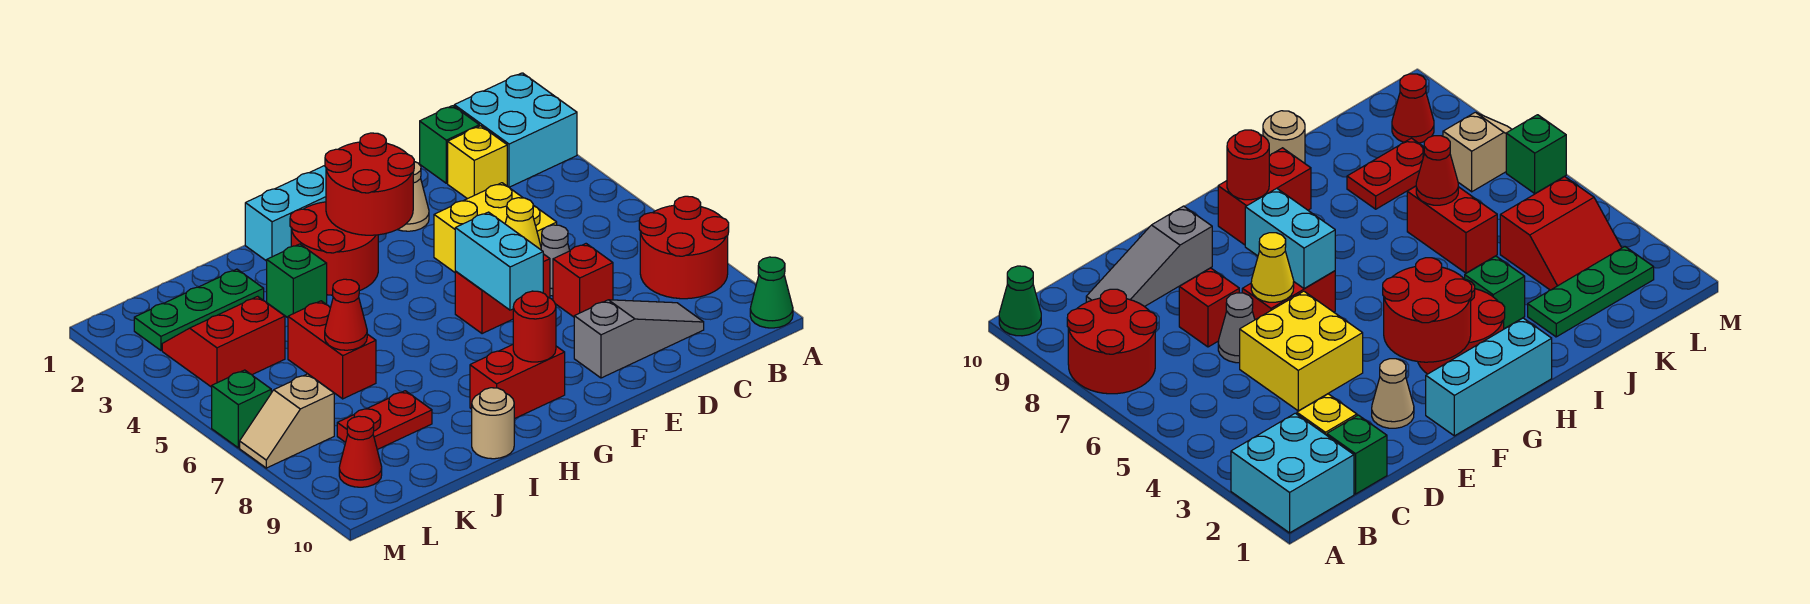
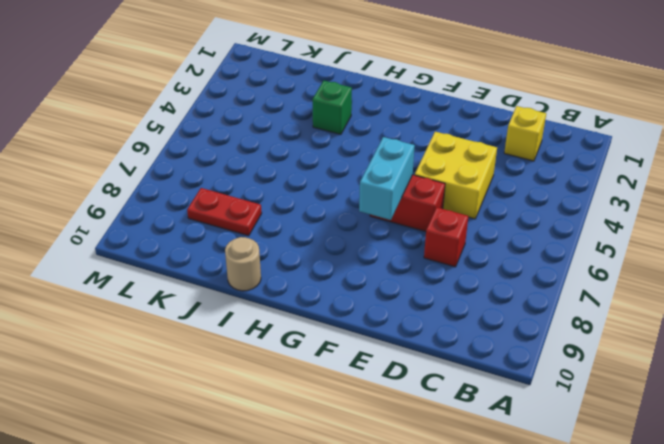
none -> cyan brick A1:B2 level 1
none -> red round brick A7:B8 level 1
none -> green cone A10 level 1

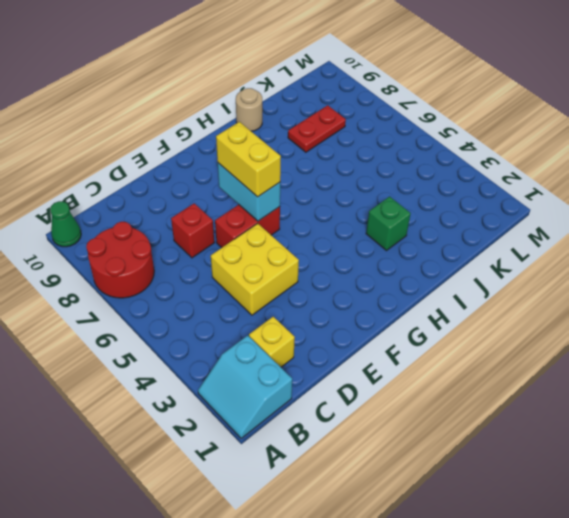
cyan slope A1:B2 level 1 top B -> cyan brick A1:B2 level 1
yellow brick F6:F7 level 3 -> none
none -> green brick C1 level 1
none -> grey slope C9:E9 level 1 top E
none -> grey cone D6 level 1

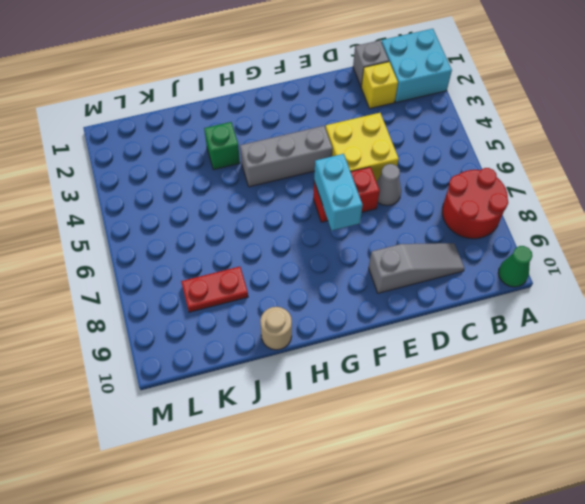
grey brick C1 level 1 -> green brick C1 level 1
grey brick F4:H4 level 1 -> none
none -> red brick D7 level 1
none -> tan cone E2 level 1
none -> cyan brick F1:H1 level 1

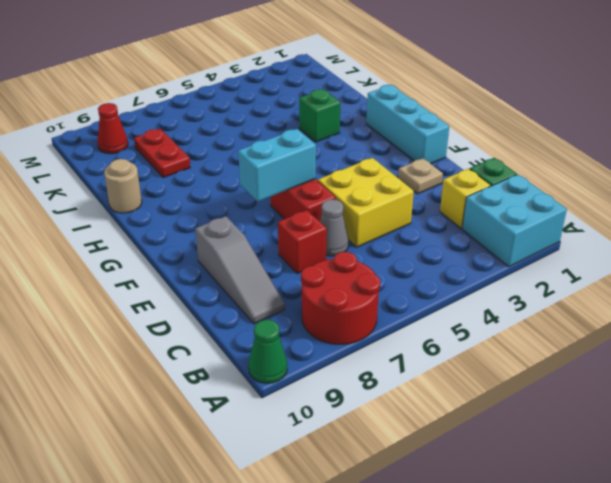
tan plate E2 level 1 -> tan cone E2 level 1
none -> red round brick G2:H3 level 1
none -> red brick G9:H9 level 1
none -> green plate J2:L2 level 1

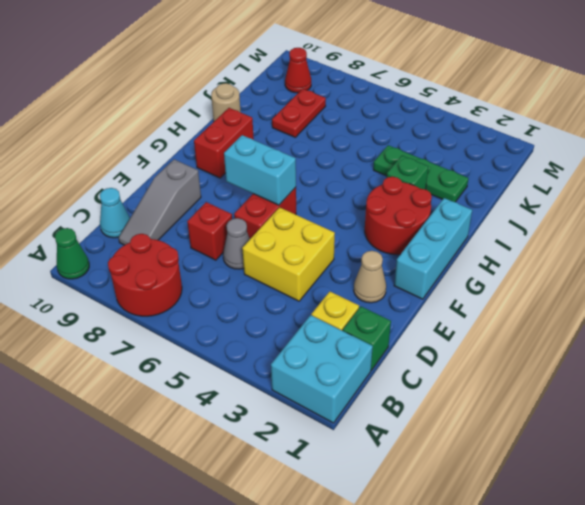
cyan cone C10 level 1 -> none
green plate J2:J4 level 1 -> green plate J2:L2 level 1
none -> red brick J5:J6 level 1
none -> red slope K3:L4 level 1 top 4
none -> tan slope L7:M7 level 1 top L

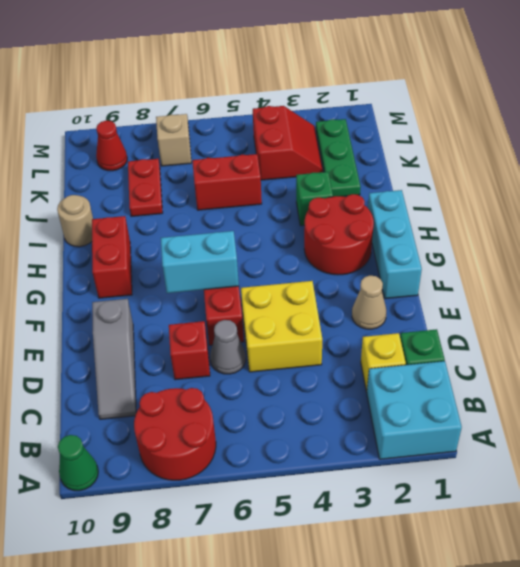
none -> green brick M6 level 1
none -> yellow cone E6 level 2
none -> red round brick F2:G3 level 2

